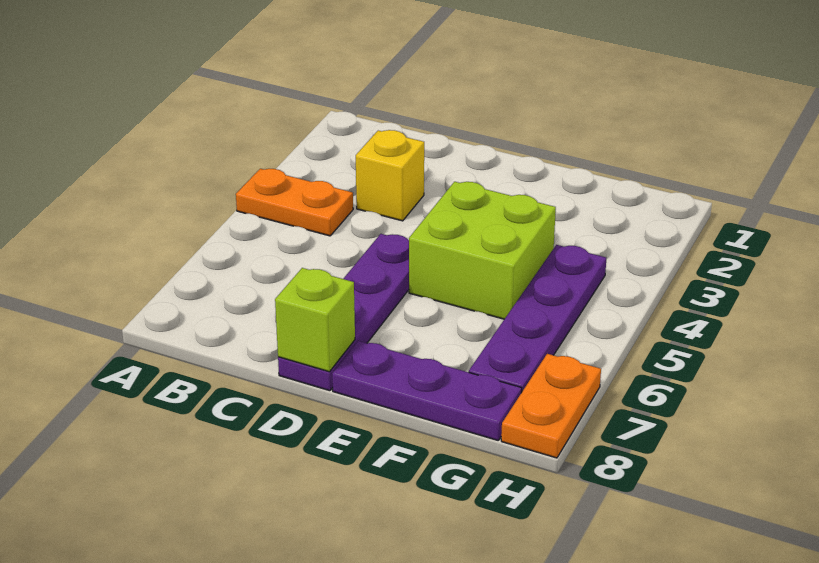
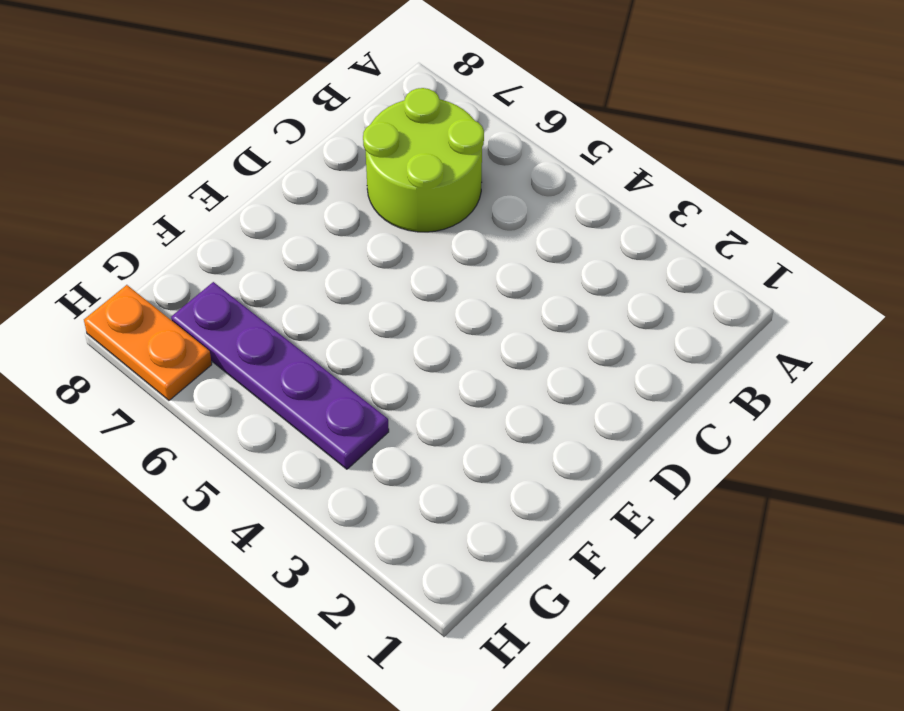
lime round brick B6:C7 level 1 -> none
none -> orange plate A4:B4 level 1
none -> yellow brick C3 level 1

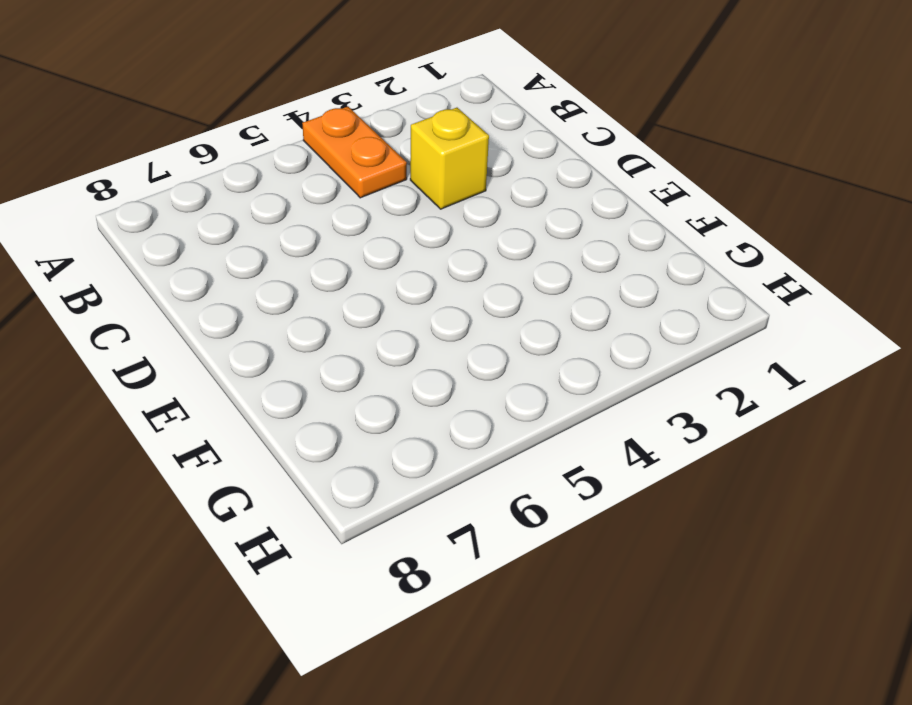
none -> purple plate D5:D8 level 1
none -> lime brick E4:F5 level 1

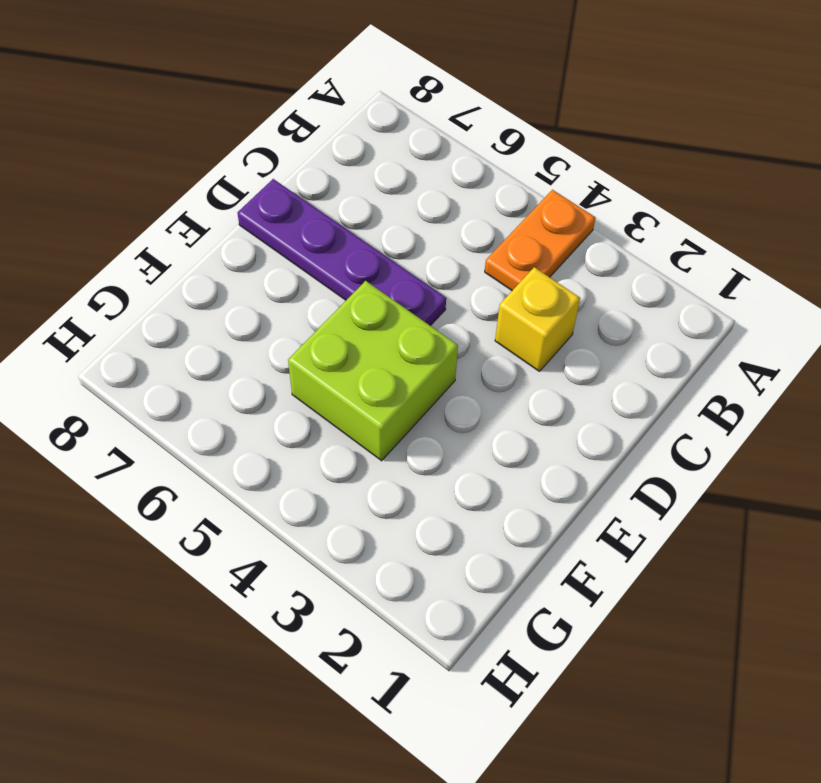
none -> purple plate E8:G8 level 1
none -> purple plate G4:G7 level 1

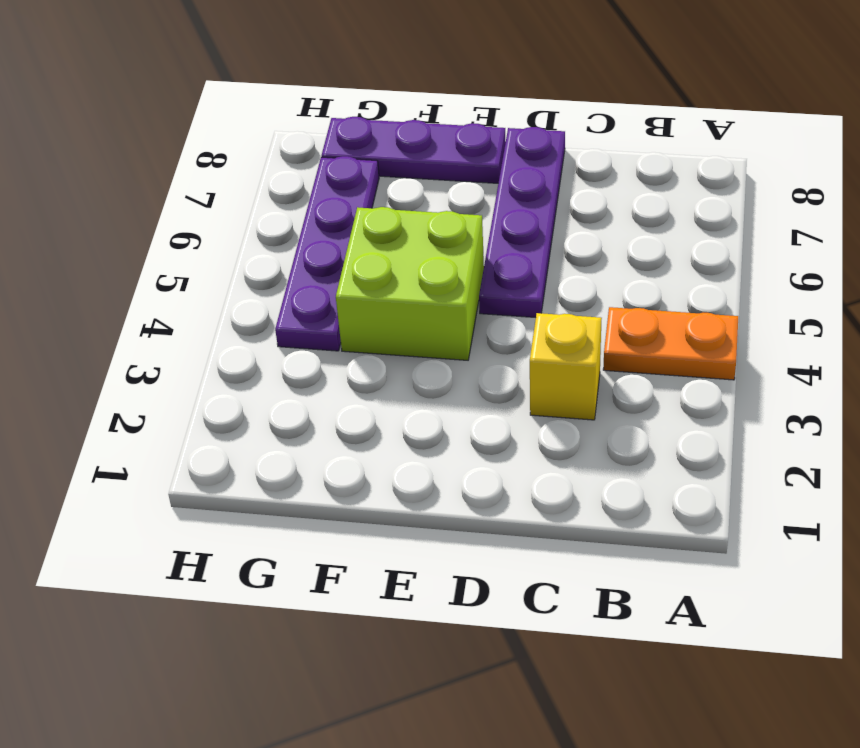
none -> orange plate H7:H8 level 1
none -> lime brick D8 level 2

